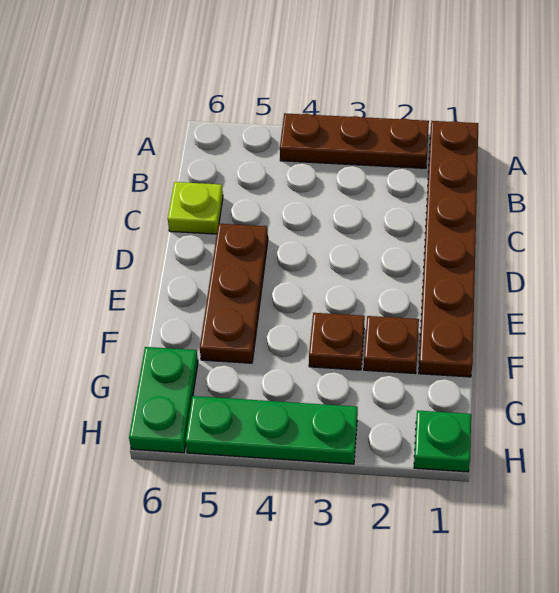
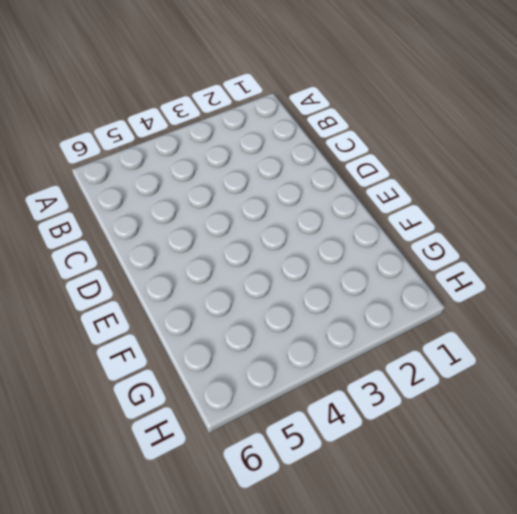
none -> brown plate A1:F1 level 1
none -> brown plate A2:A4 level 1

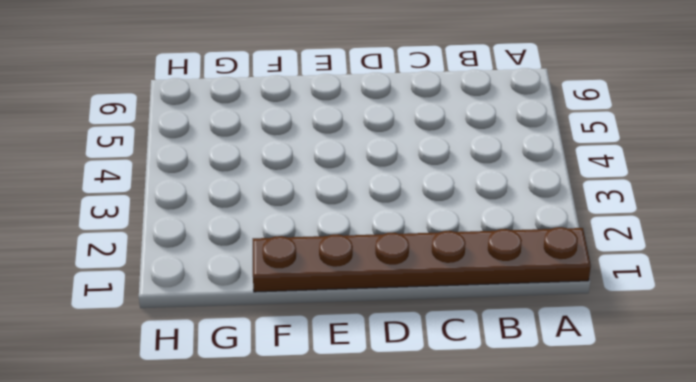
none -> brown plate A2:A4 level 1
none -> lime plate C6 level 1

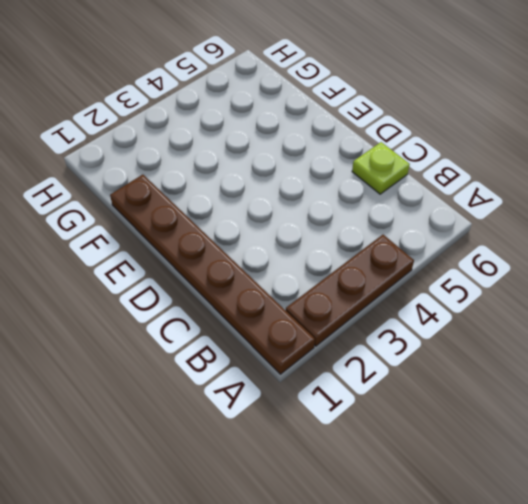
none -> brown plate D5:F5 level 1
none -> brown plate F2 level 1

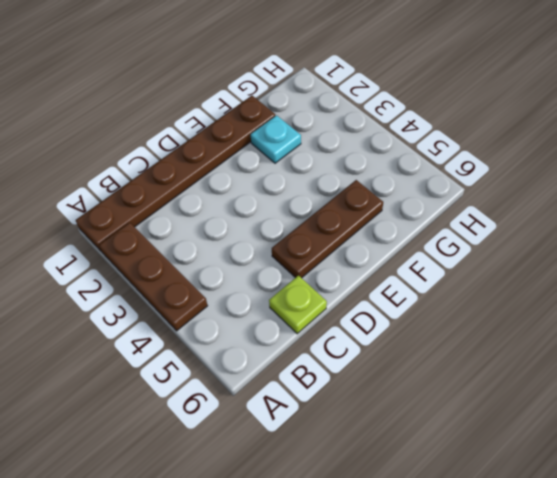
cyan plate F2 level 1 -> brown plate F2 level 1
none -> brown plate F3 level 1
none -> green plate G6:H6 level 1

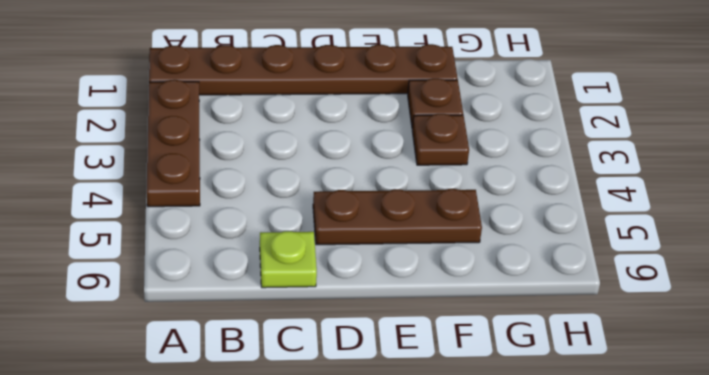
none -> green plate G6:H6 level 1
none -> green plate H1 level 1

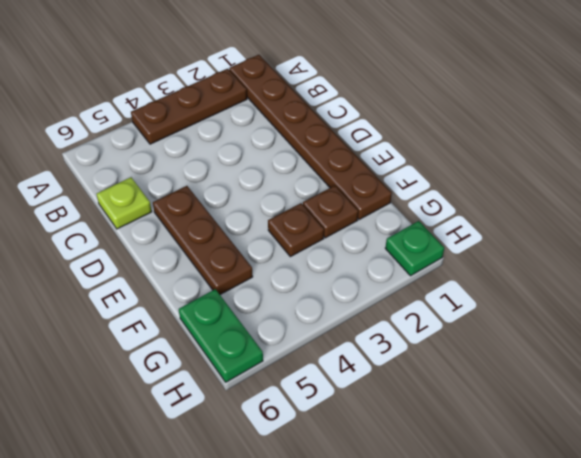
none -> green plate H3:H5 level 1

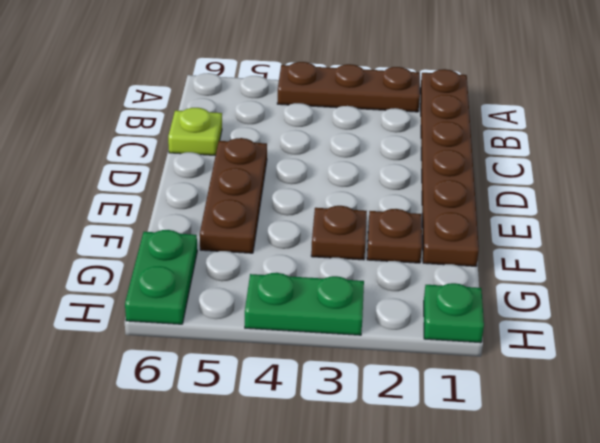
green plate H3:H4 level 1 -> green plate H3:H5 level 1

